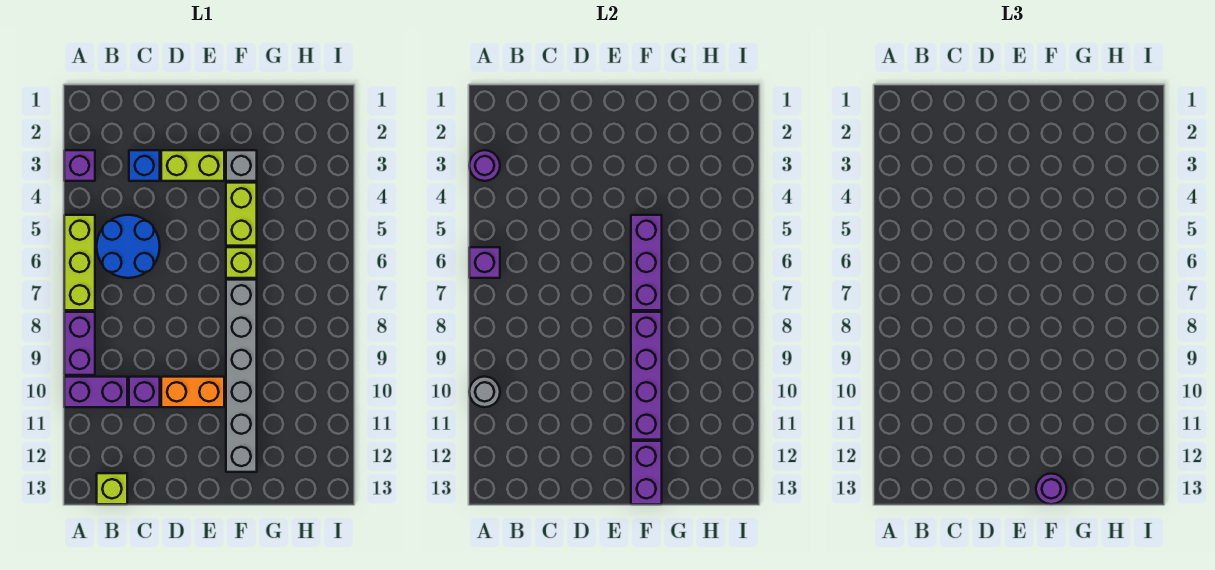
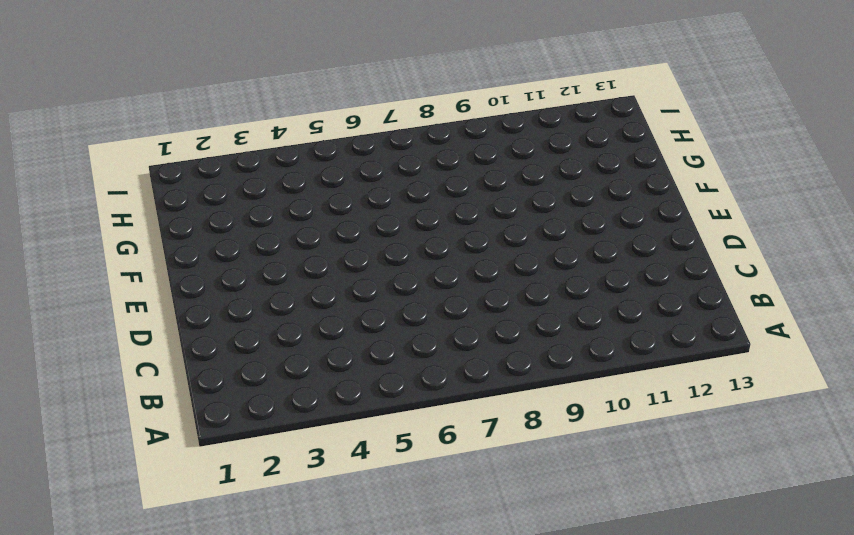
none -> purple brick A3 level 1
none -> lime brick A5:A7 level 1
none -> purple brick A8:A9 level 1

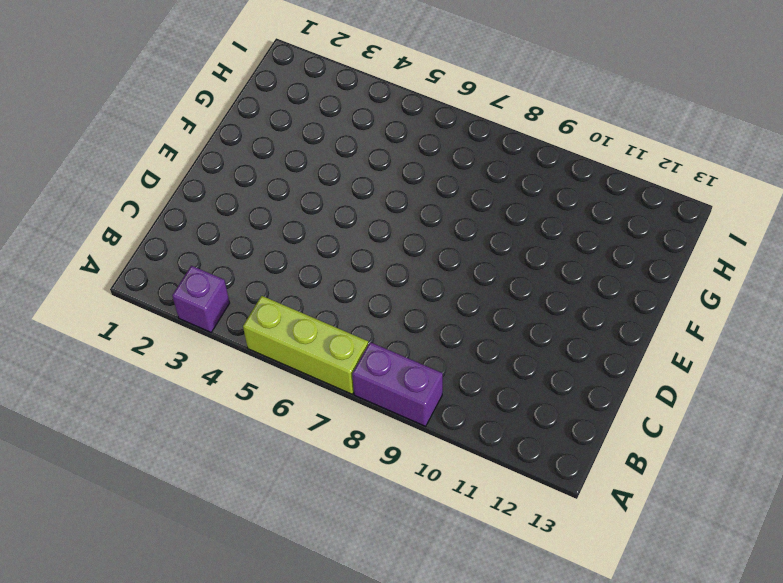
none -> purple brick A10:B10 level 1
none -> blue round brick B5:C6 level 1
none -> lime brick B13 level 1

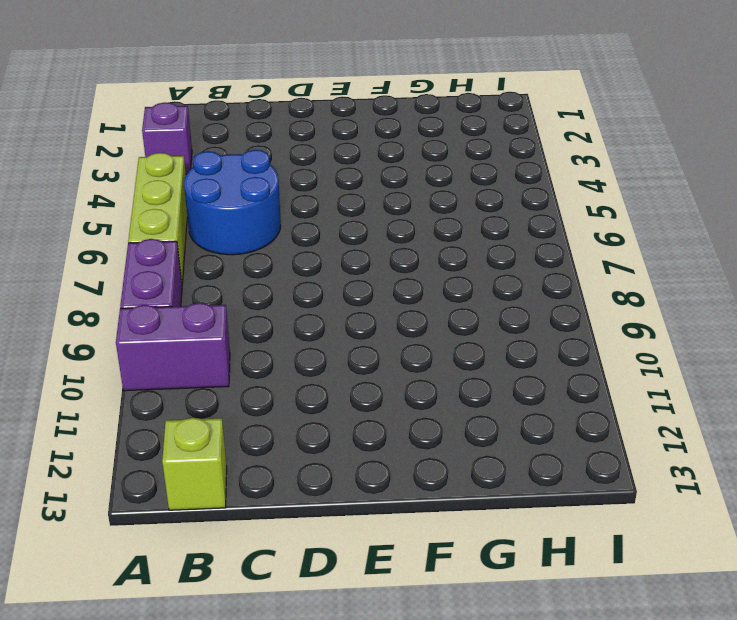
none -> blue brick C3 level 1
none -> purple brick C10 level 1
none -> lime brick D3:E3 level 1

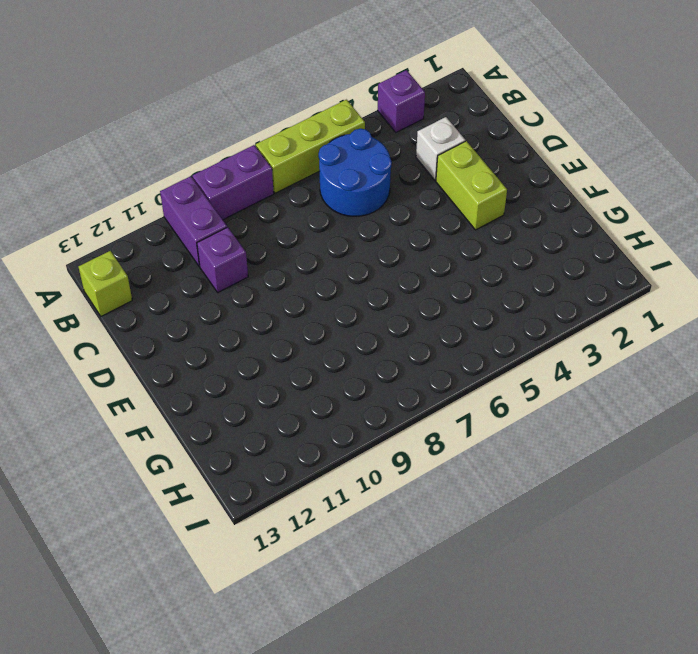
white brick C3 level 1 -> blue brick C3 level 1
none -> orange brick D10:E10 level 1
none -> grey brick F3 level 1
none -> lime brick F4:F5 level 1

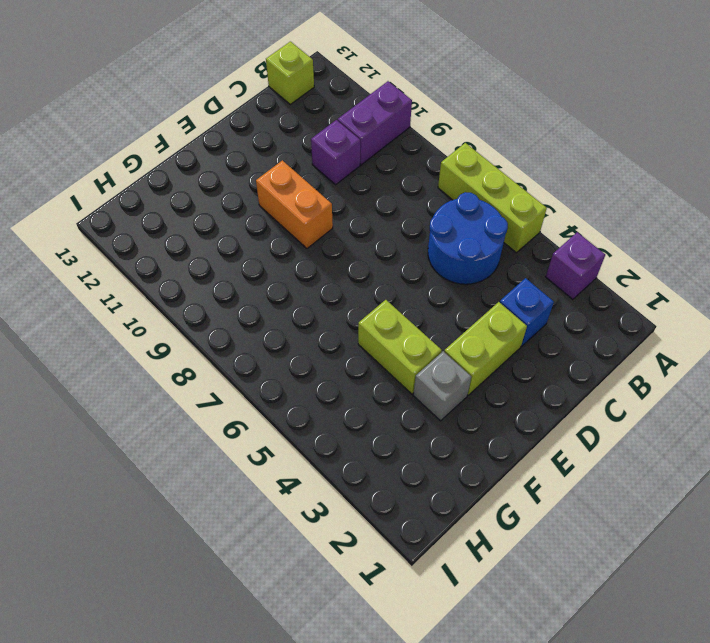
orange brick E9:E10 level 1 -> orange brick D10:E10 level 1
none -> purple brick A8:A9 level 1
none -> lime brick F6 level 1
none -> grey brick F7:F12 level 1

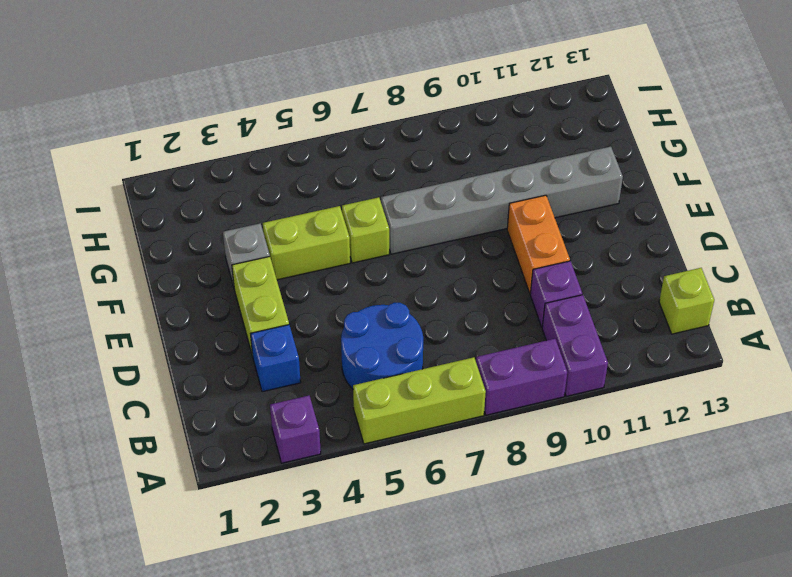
none -> purple round brick A3 level 2
none -> purple brick A6 level 2
none -> grey round brick A10 level 2

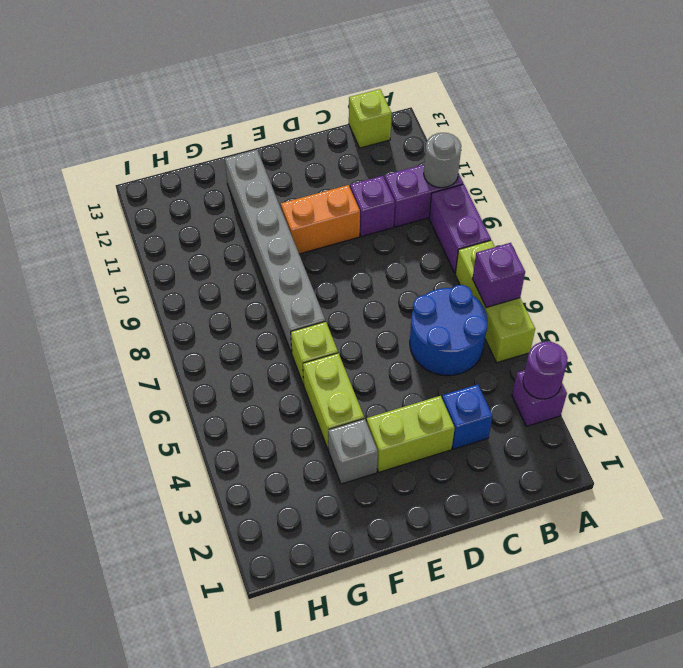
none -> purple brick F5:F7 level 2
none -> purple brick F8:F11 level 2
none -> purple brick F12:F13 level 2

